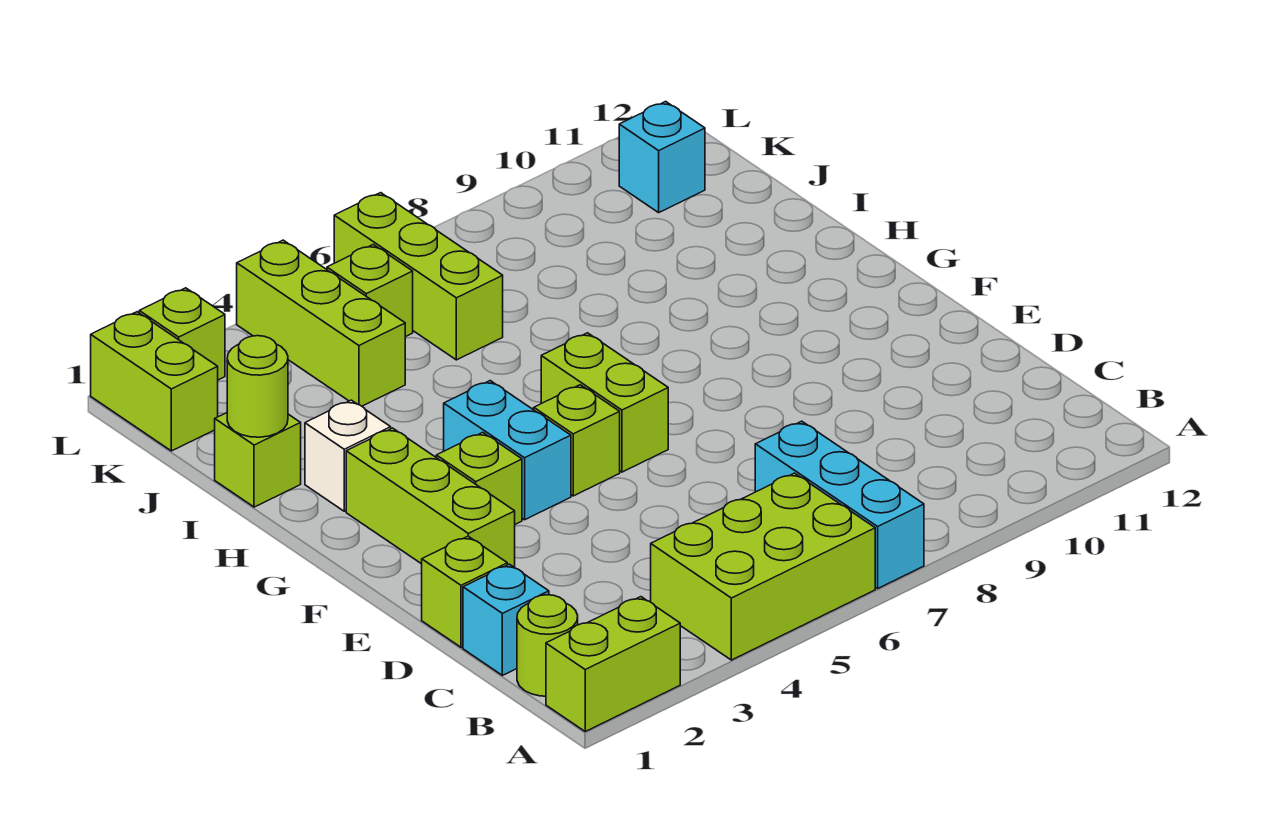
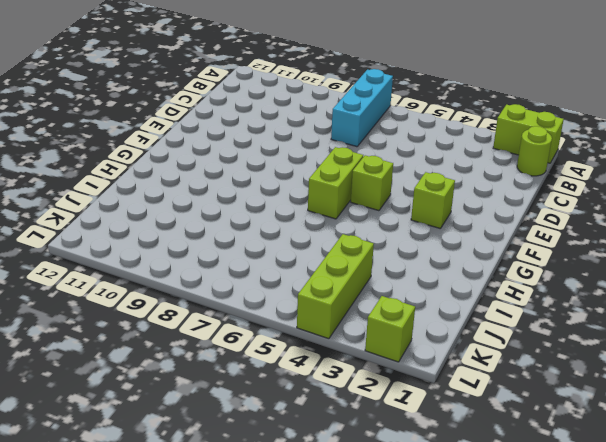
none -> lime brick A4:B6 level 1
none -> cyan brick C1 level 1
none -> lime brick D1 level 1

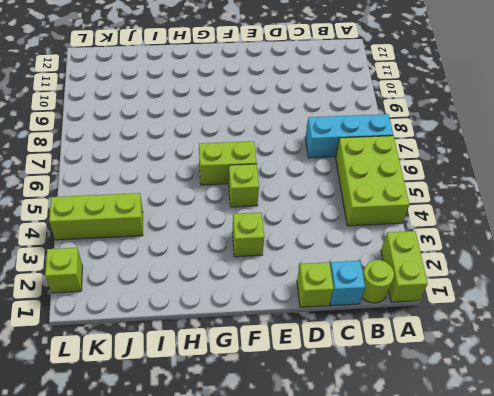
none -> lime brick E2:G2 level 1
none -> cyan brick F4:G4 level 1
none -> white brick H2 level 1

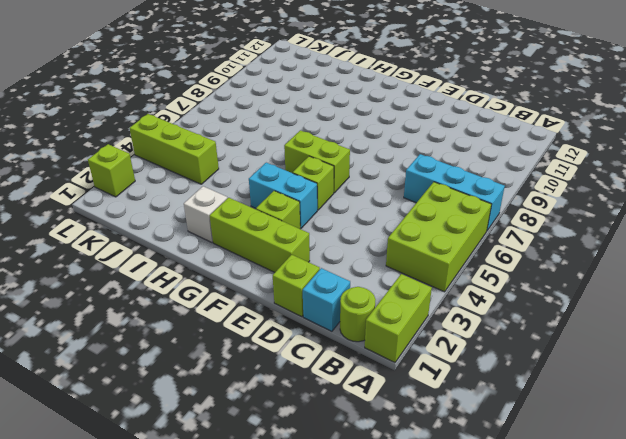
none -> lime brick I1 level 1
none -> lime brick J6:L6 level 1
none -> lime brick K1:L1 level 1

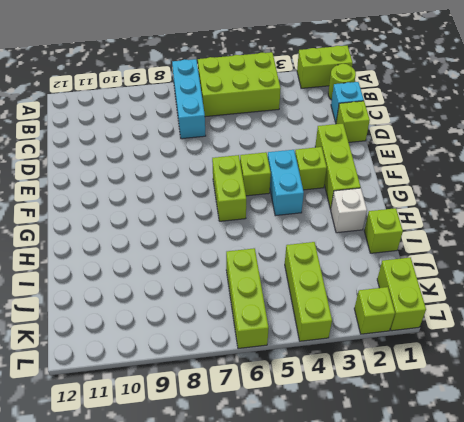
none -> lime brick K5 level 1
none -> cyan brick K11 level 1
none -> lime round brick I1 level 2

